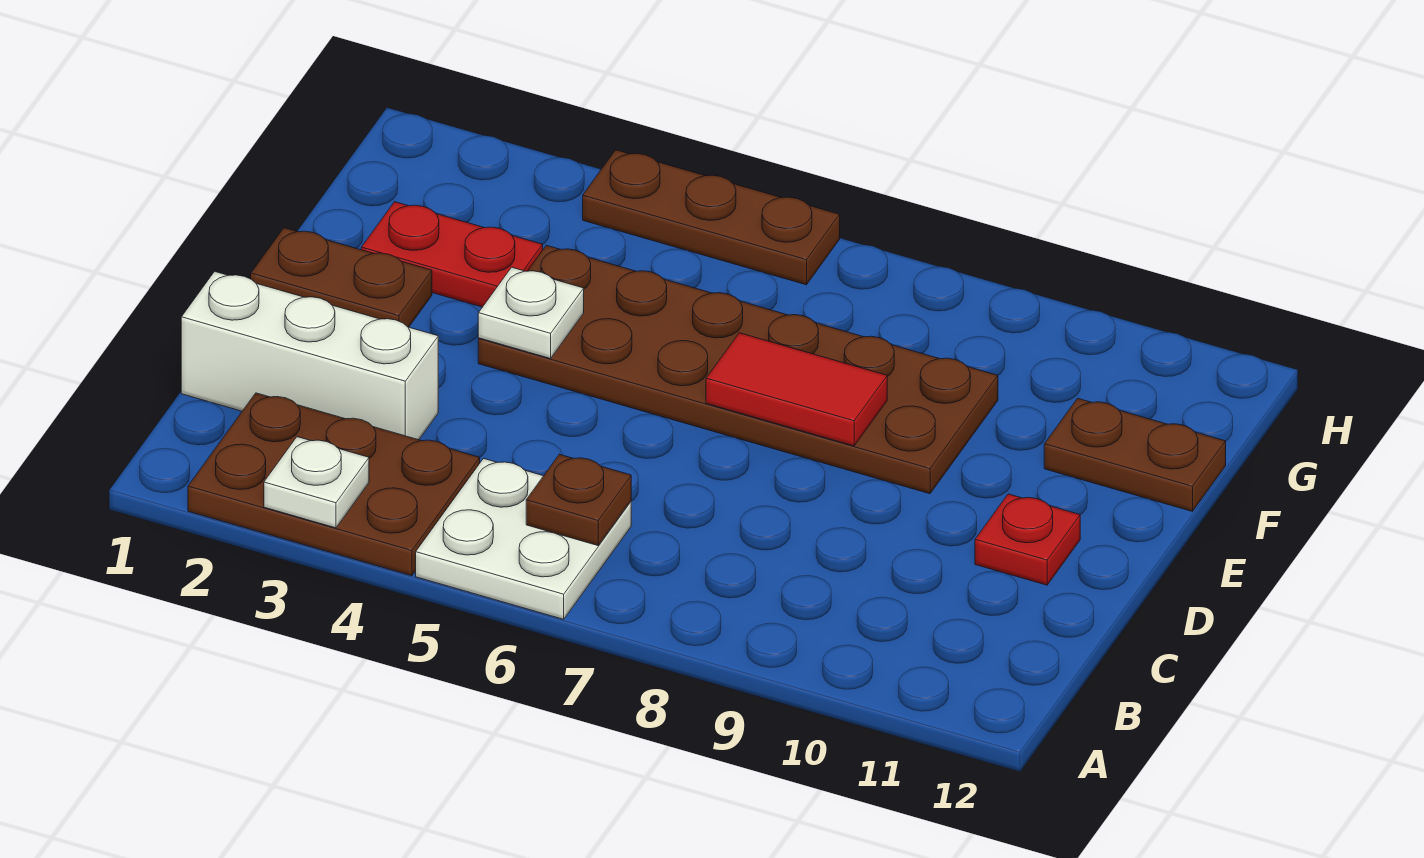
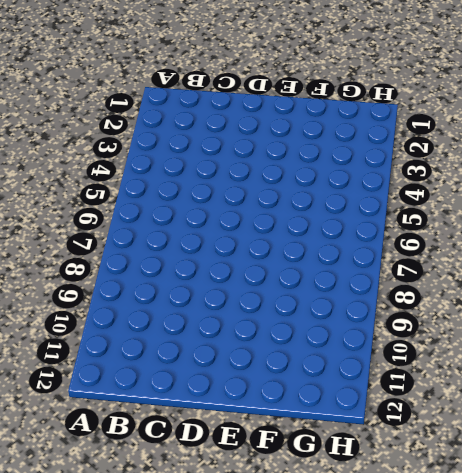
none -> brown plate A2:B4 level 1
none -> white plate A5:B6 level 1
none -> white brick C1:C3 level 1

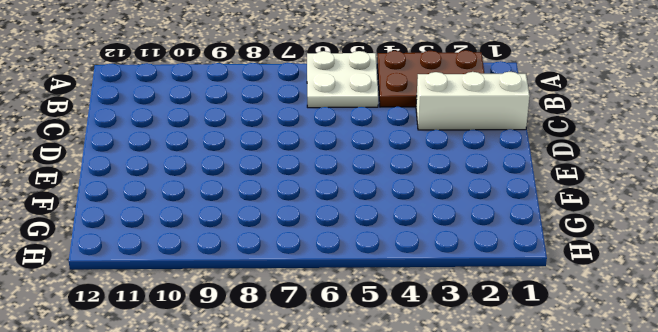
none -> red plate D11 level 1
none -> brown plate E1:E2 level 1
none -> brown plate E4:F9 level 1

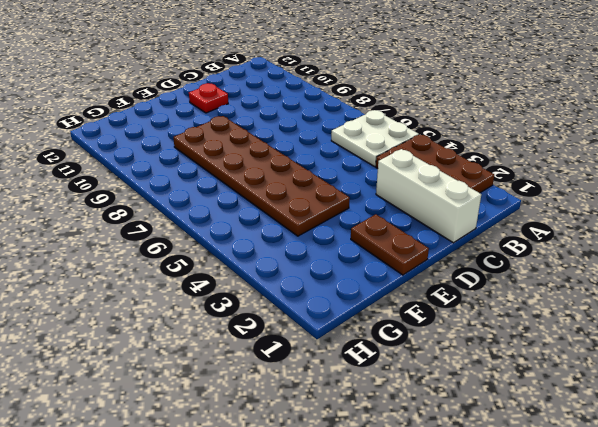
none -> red plate F2:F3 level 1
none -> brown plate F11:F12 level 1
none -> brown plate H4:H6 level 1

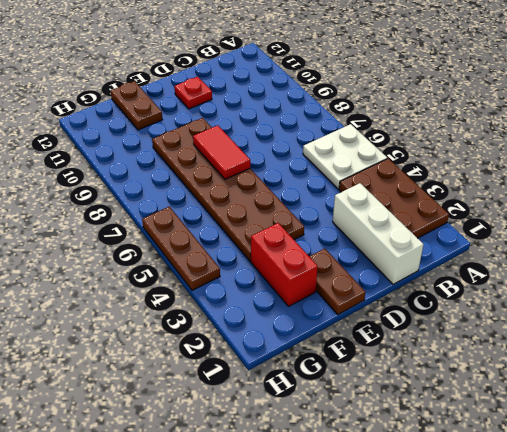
red brick F2:F3 level 1 -> red plate F2:F3 level 1
none -> white plate A3 level 2
none -> brown plate B6 level 2
none -> white plate E4 level 2

